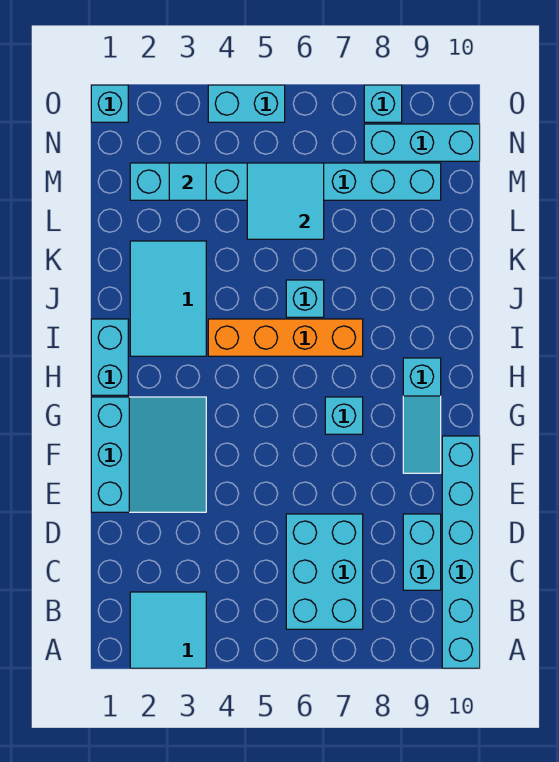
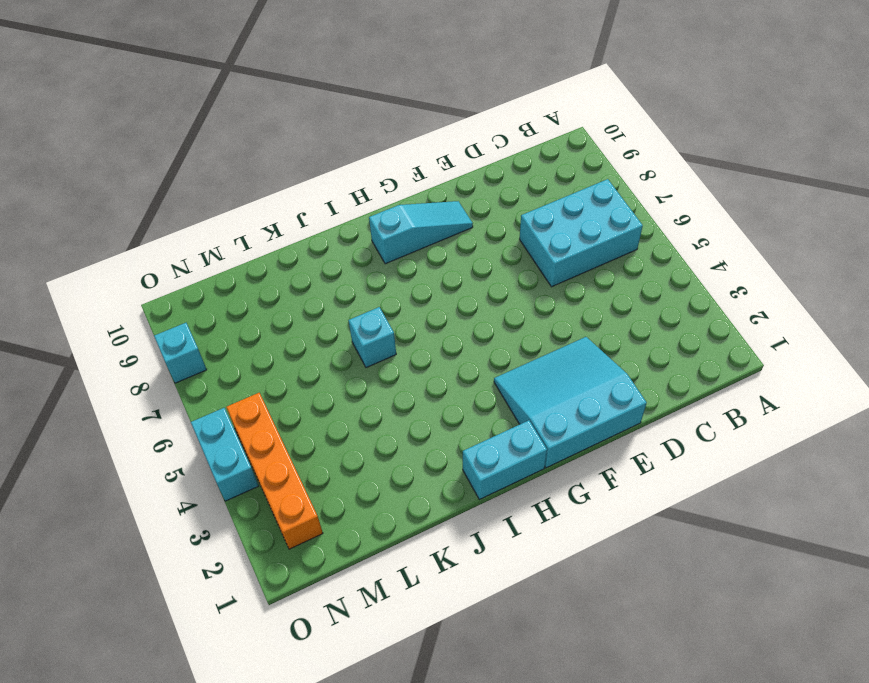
orange brick N2:N5 level 1 -> orange brick I4:I7 level 1
none -> cyan tile A2:B3 level 1
none -> cyan brick A10:F10 level 1
none -> cyan brick C9:D9 level 1

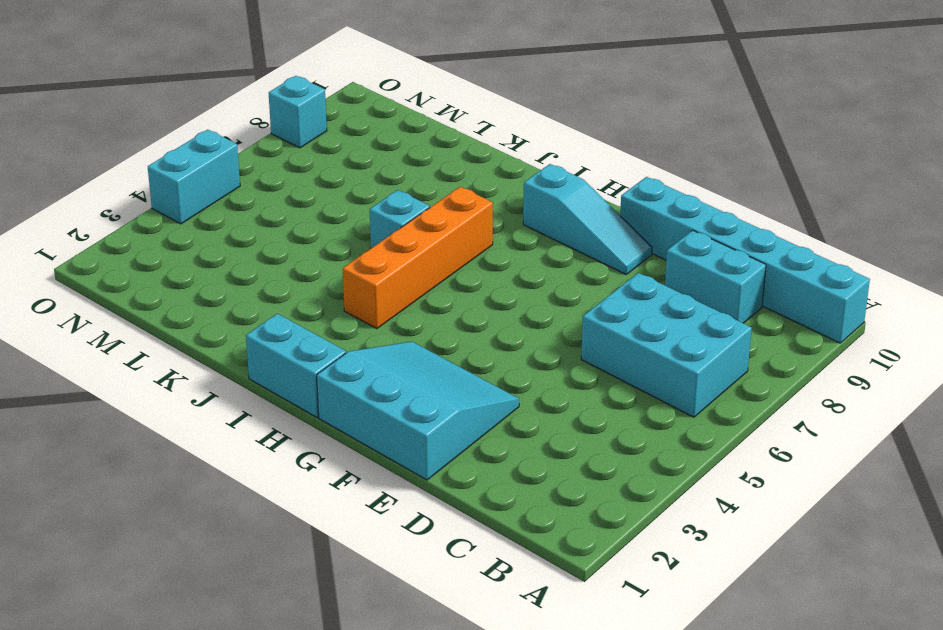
none -> cyan tile A2:B3 level 1
none -> cyan brick G7 level 1
none -> cyan tile I2:K3 level 1

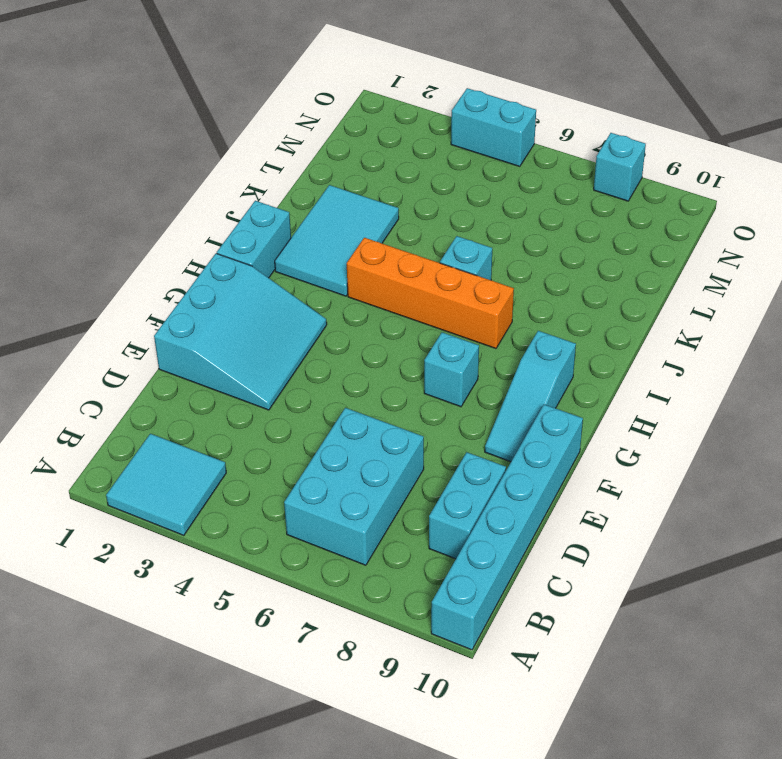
none -> cyan brick M2:M9 level 1
none -> cyan brick N8:N10 level 1
none -> cyan brick O1 level 1

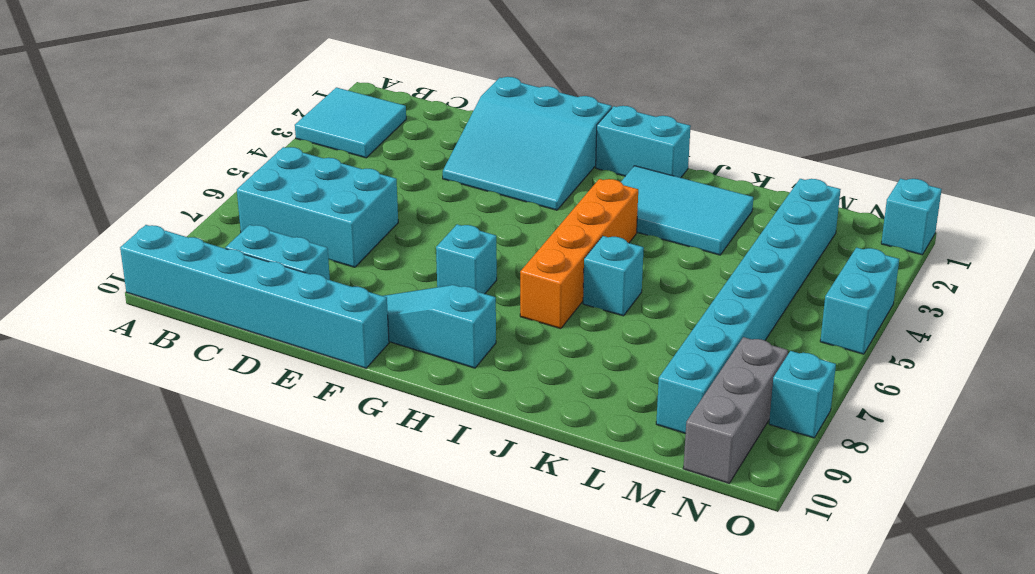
grey brick N8:N10 level 1 -> cyan brick N8:N10 level 1
none -> cyan tile L5:M6 level 2
none -> cyan tile M3 level 2

